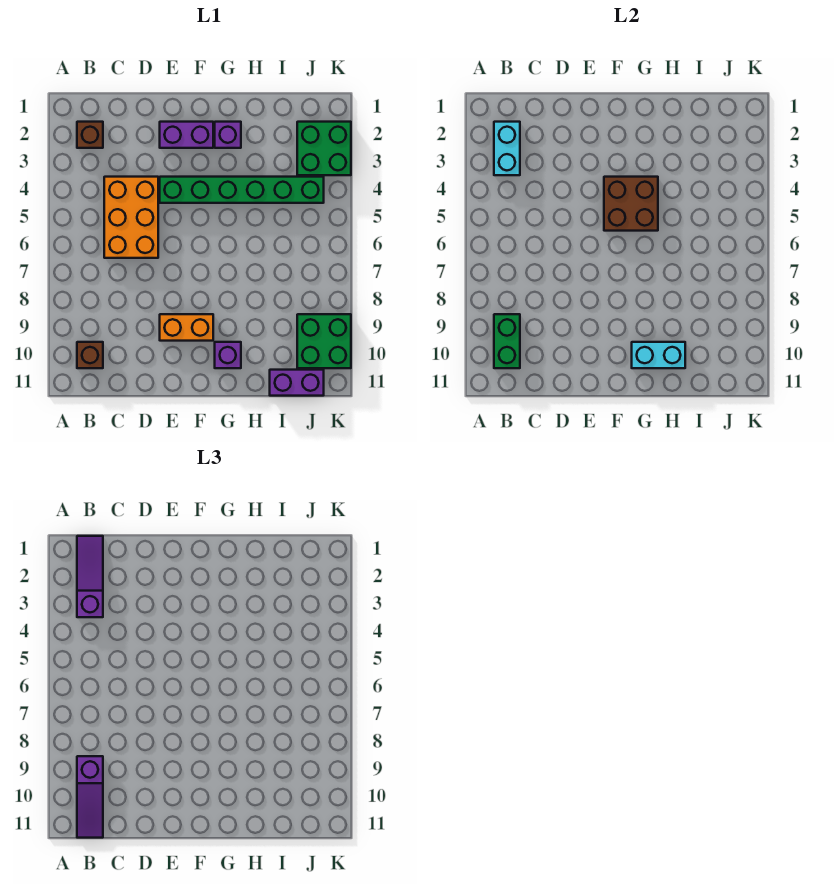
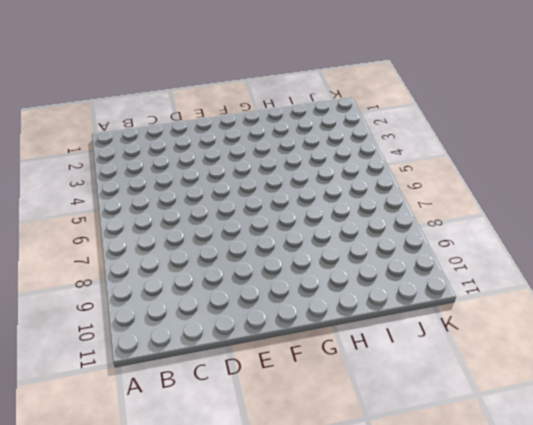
none -> brown brick B2 level 1
none -> brown brick B10 level 1
none -> orange brick C4:D6 level 1

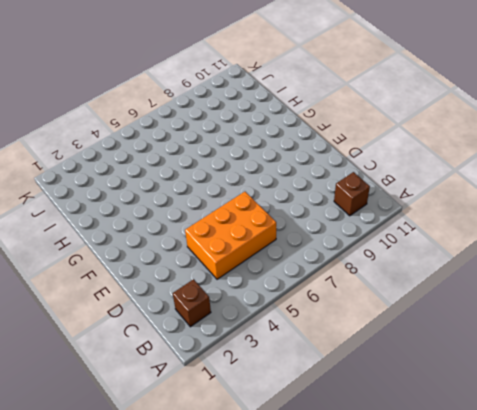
none -> purple brick E2:F2 level 1
none -> green brick E4:J4 level 1
none -> orange brick E9:F9 level 1

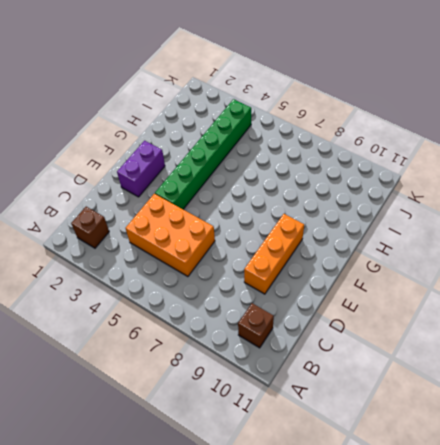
orange brick D9:F9 level 1 -> orange brick E9:F9 level 1
none -> purple brick G2 level 1
none -> purple brick G10 level 1
none -> purple brick I11:J11 level 1

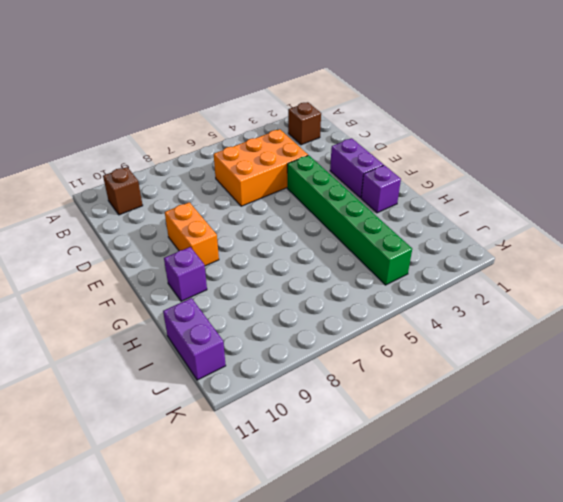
none -> green brick J2:K3 level 1
none -> green brick J9:K10 level 1
none -> cyan brick B2:B3 level 2

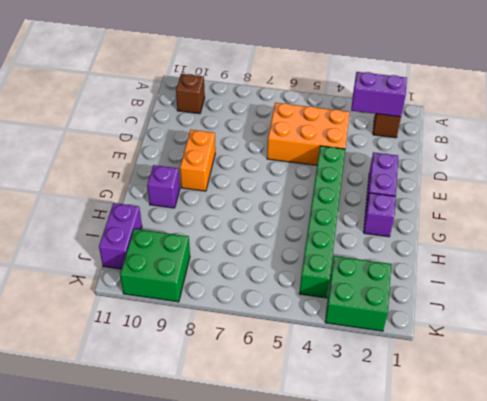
purple brick B2:B3 level 2 -> cyan brick B2:B3 level 2
none -> green brick B9:B10 level 2
none -> brown brick F4:G5 level 2
none -> cyan brick G10:H10 level 2

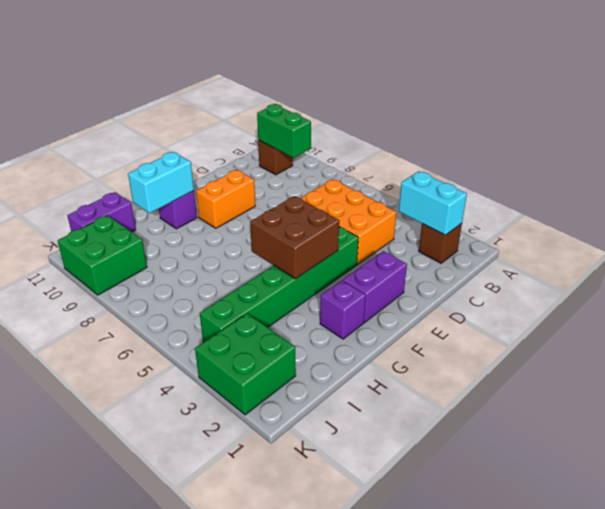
none -> purple slope B1:B3 level 3 top 3
none -> purple slope B9:B11 level 3 top 9

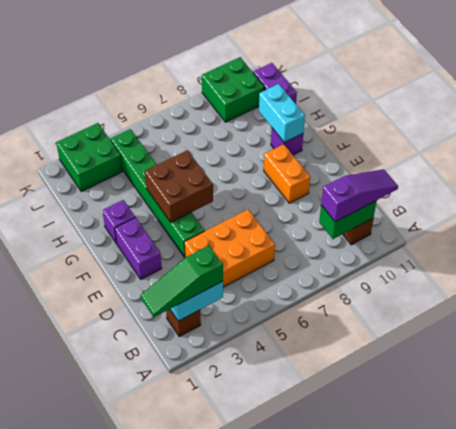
green slope B1:B3 level 3 top 3 -> purple slope B1:B3 level 3 top 3

